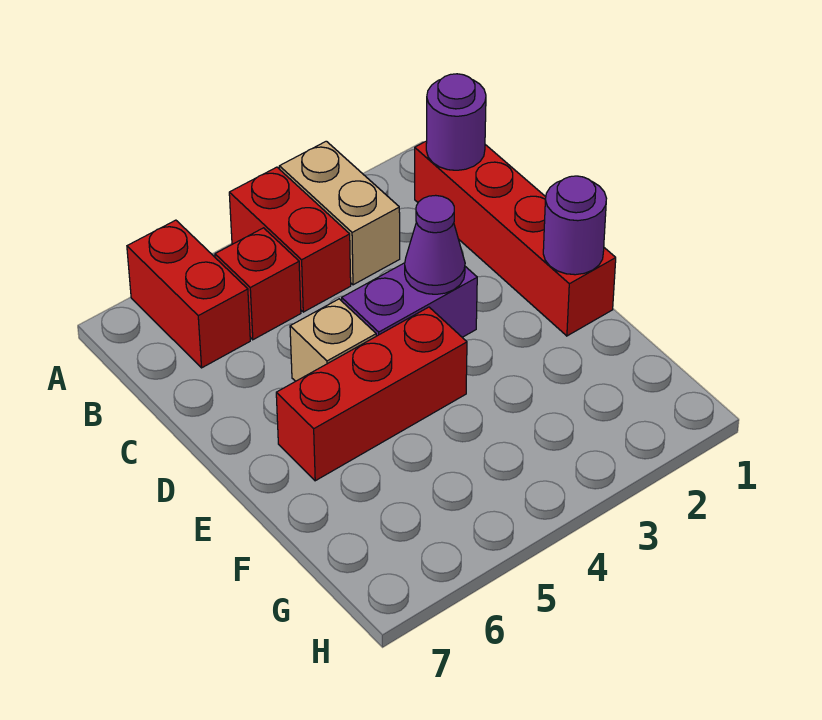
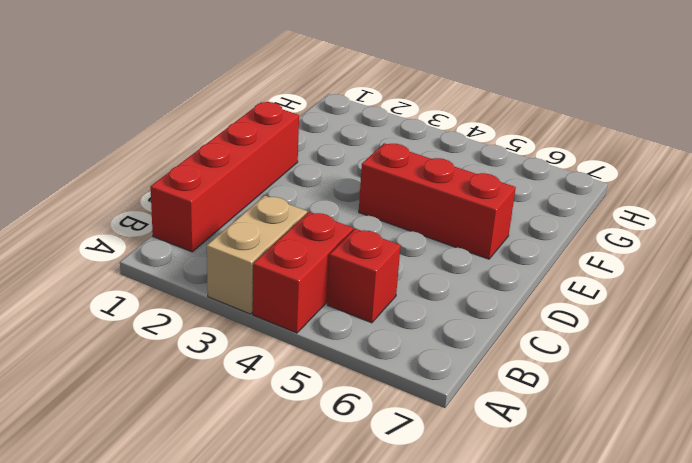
none -> red brick A6:B6 level 1
none -> purple brick D3:D4 level 1

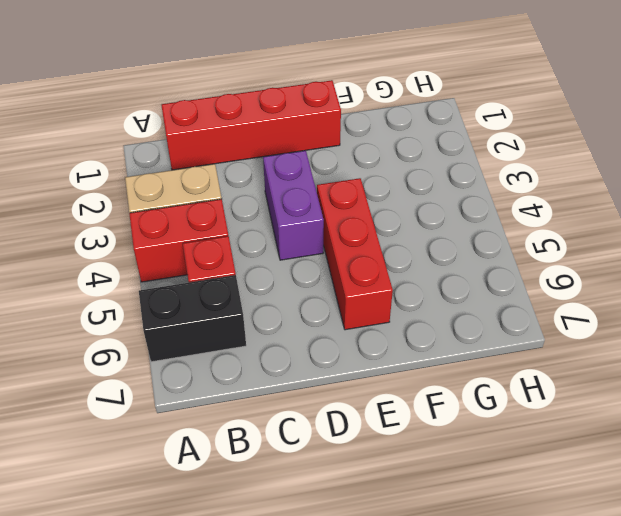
black brick A6:B6 level 1 -> red brick A6:B6 level 1
none -> tan brick D5 level 1
none -> purple round brick B1 level 2

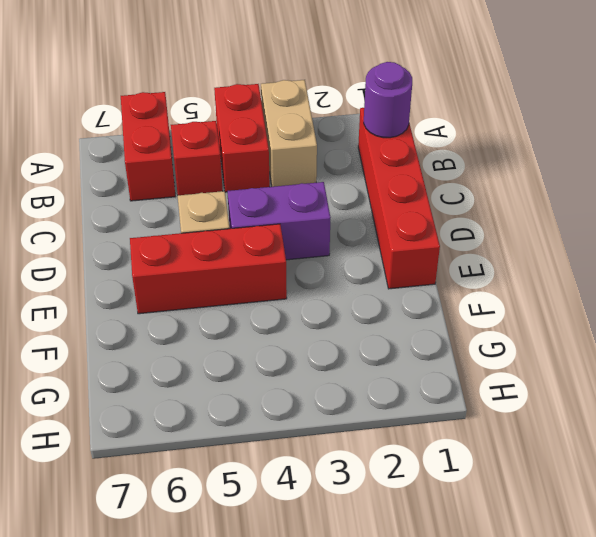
none -> purple cone D3 level 2
none -> purple round brick E1 level 2

